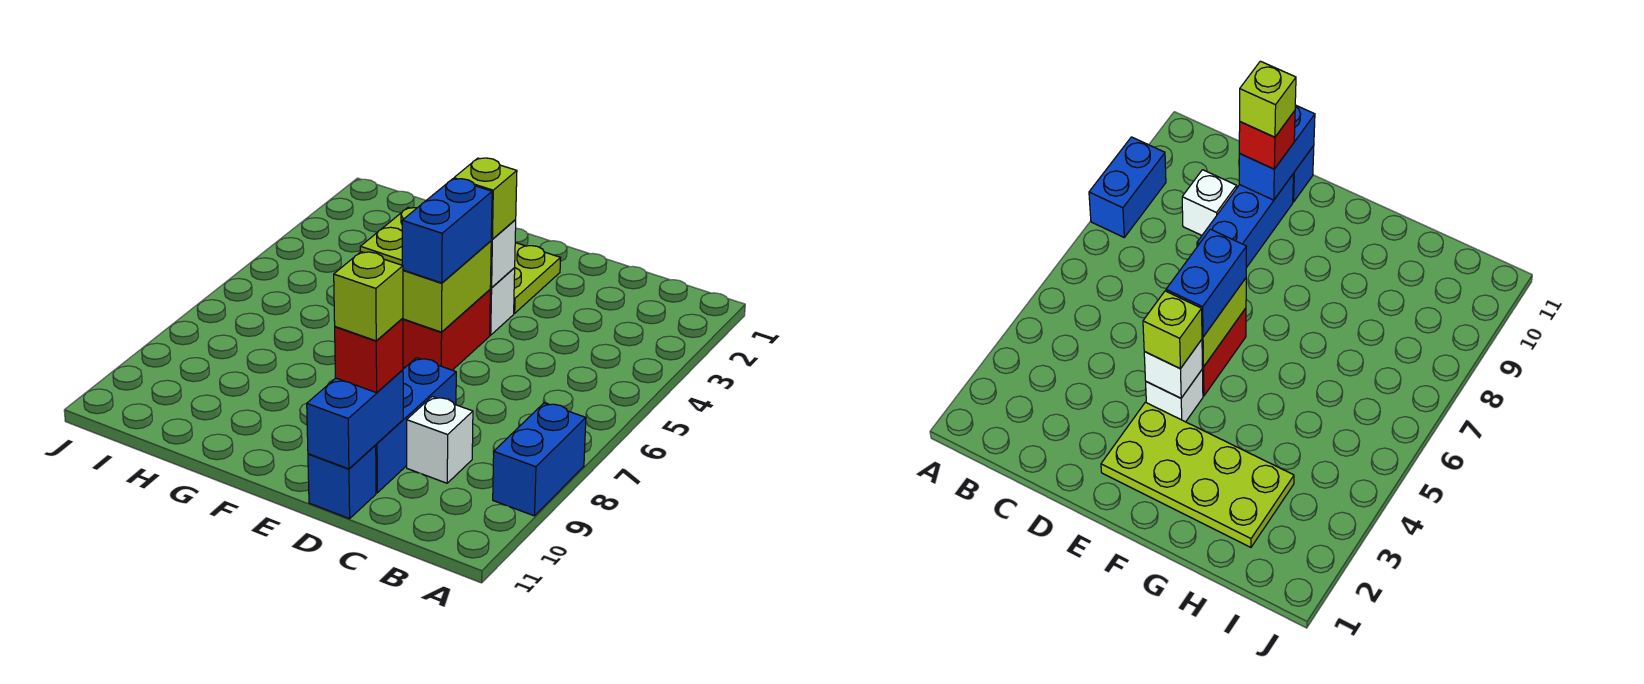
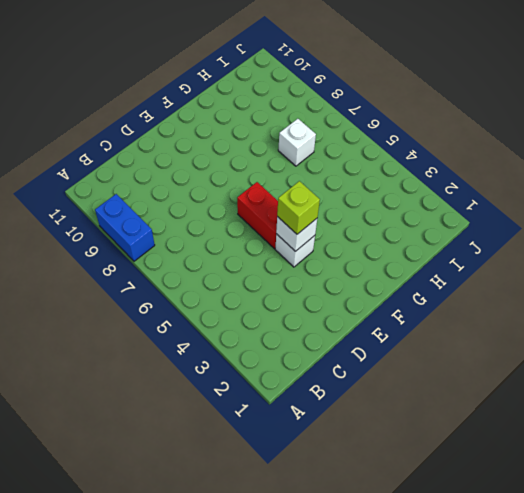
white brick H7 level 1 -> white brick C9 level 1
none -> blue brick D8:D10 level 1
none -> blue brick D11 level 1
none -> lime plate E2:H3 level 1

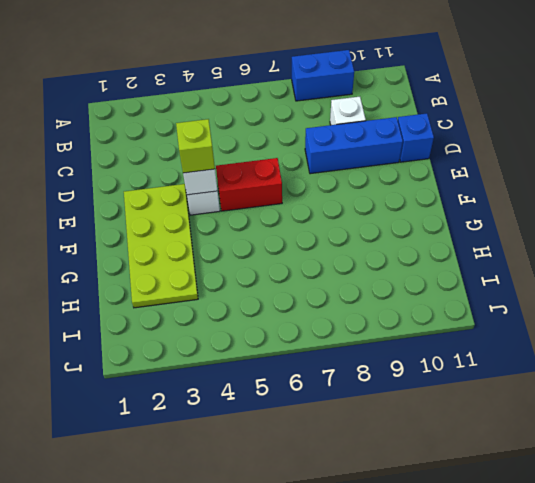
none -> blue brick D10:D11 level 2
none -> lime brick E5:E6 level 2
none -> red brick D10 level 3

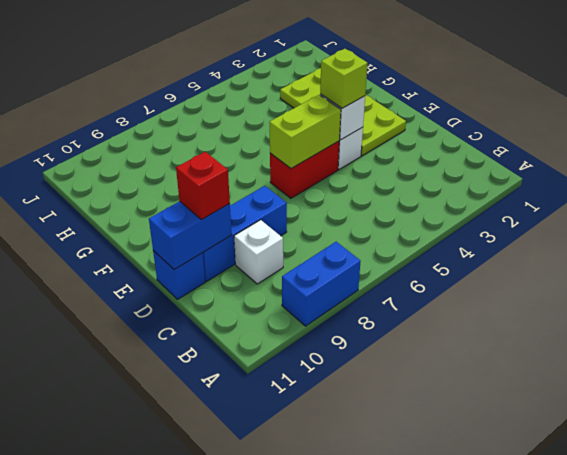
none -> blue brick E5:E6 level 3
none -> lime brick D10 level 4

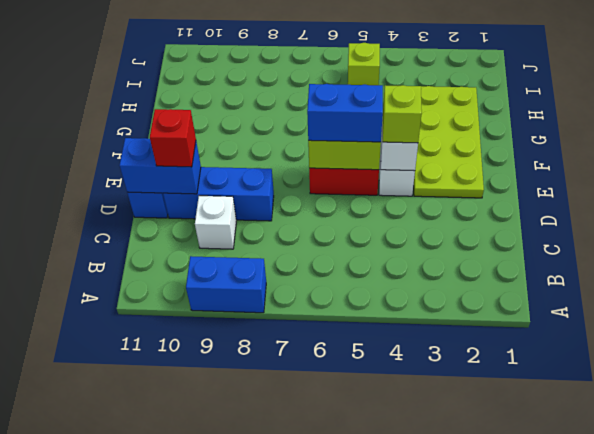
lime brick I5 level 1 -> lime brick D10 level 4

